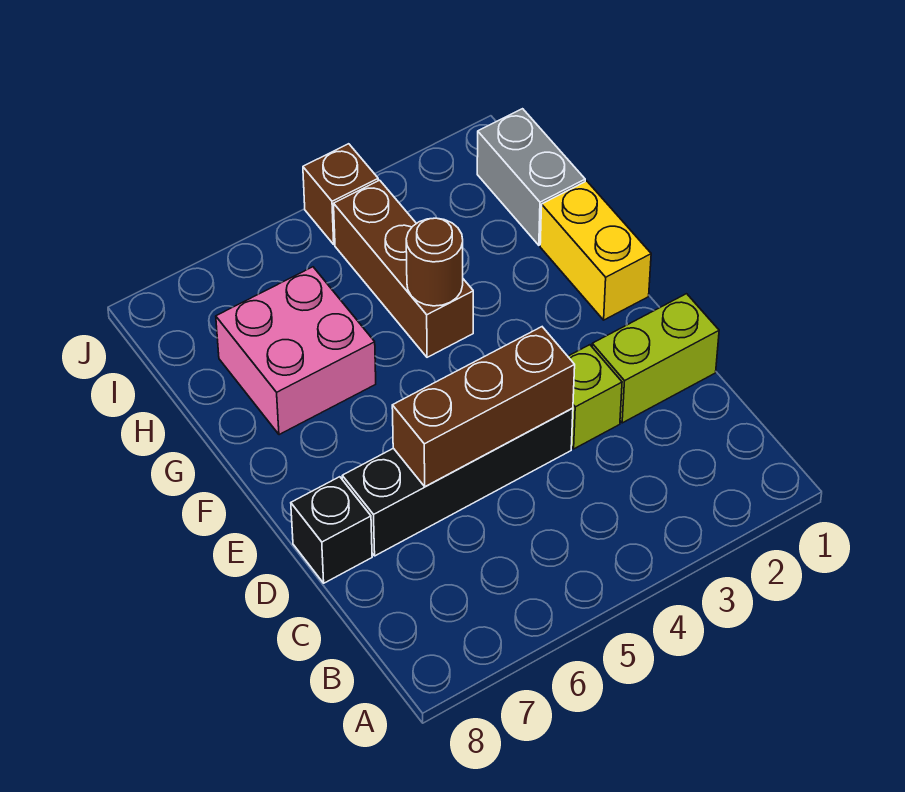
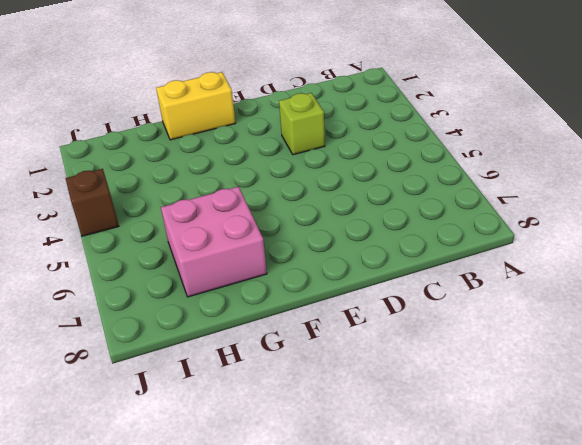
none -> lime brick D1:D2 level 1
none -> black brick D4:D7 level 1

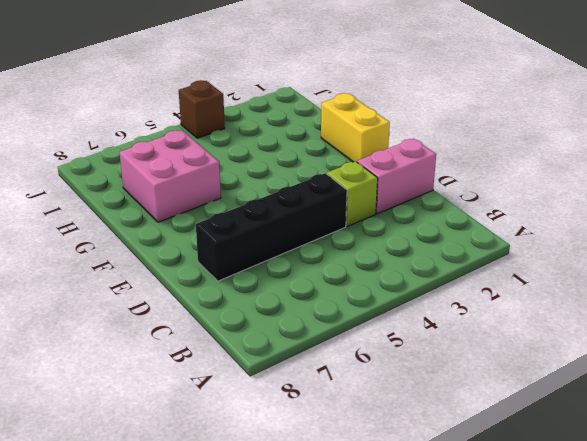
pink brick D1:D2 level 1 -> lime brick D1:D2 level 1
none -> black brick D8 level 1
none -> brown brick G4:I4 level 1

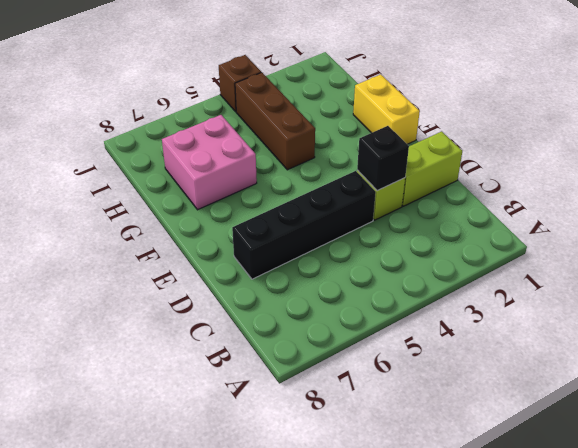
black brick D3 level 2 -> black brick D8 level 1
none -> grey brick H1:I1 level 1
none -> brown brick D4:D6 level 2

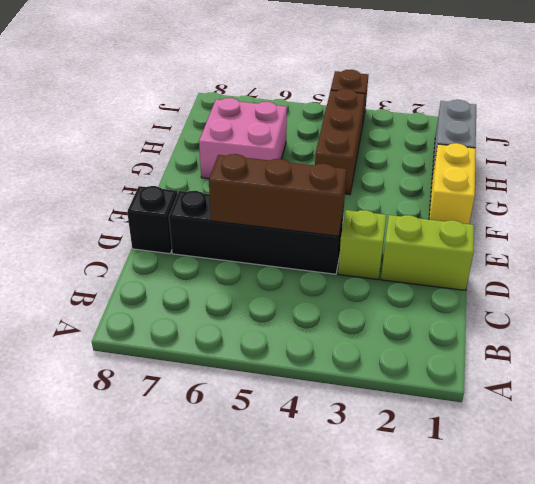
none -> brown round brick G4 level 2

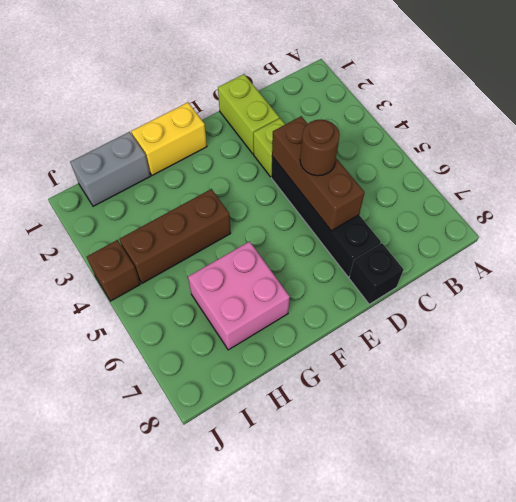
brown round brick D5 level 3 -> brown round brick G4 level 2

